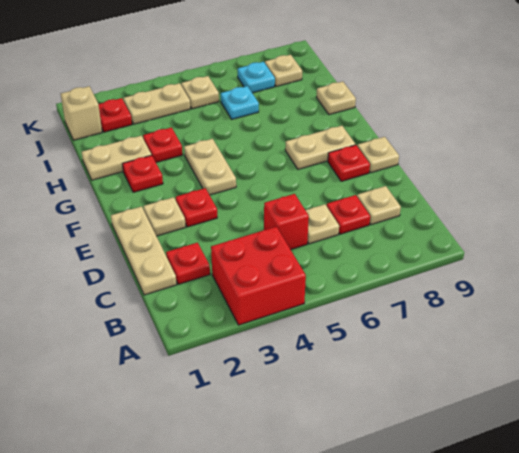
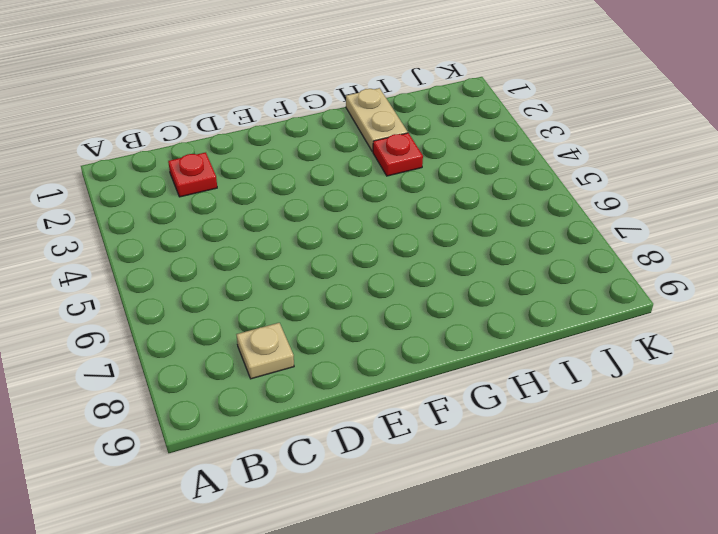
none -> red brick A3:B4 level 1
none -> tan plate C1:E1 level 1
none -> red brick C5 level 1

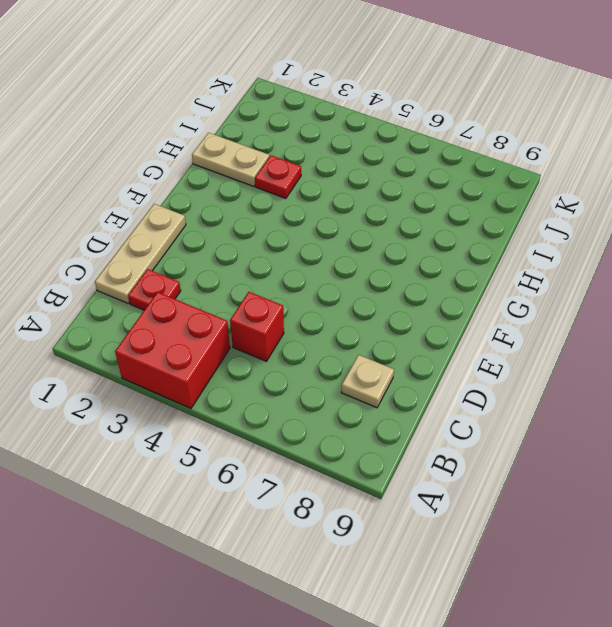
none -> tan plate C6 level 1
none -> red plate C7 level 1
none -> tan plate E2 level 1

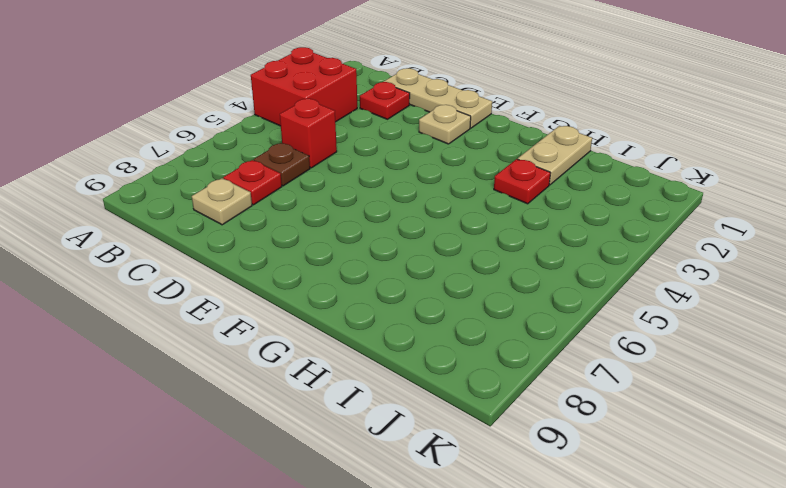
brown plate C6 level 1 -> tan plate C6 level 1
none -> red plate E3 level 1
none -> red plate E8 level 1
none -> tan plate E9 level 1

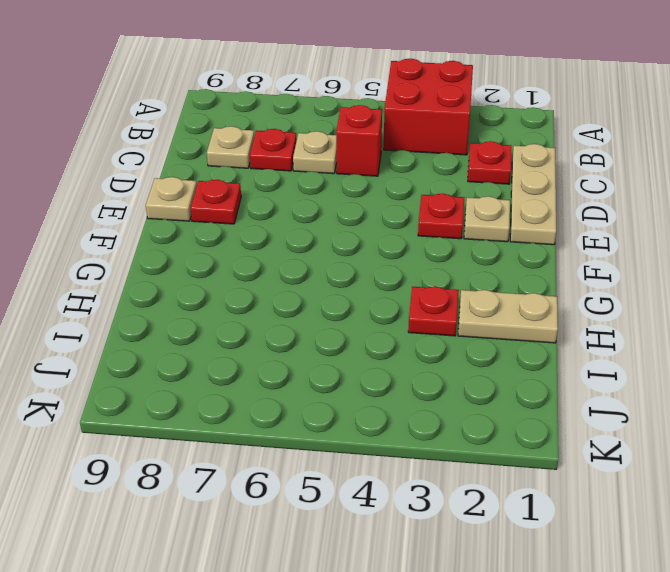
none -> tan plate F4:G4 level 1
none -> tan plate F7:F8 level 1
none -> red plate G2 level 1

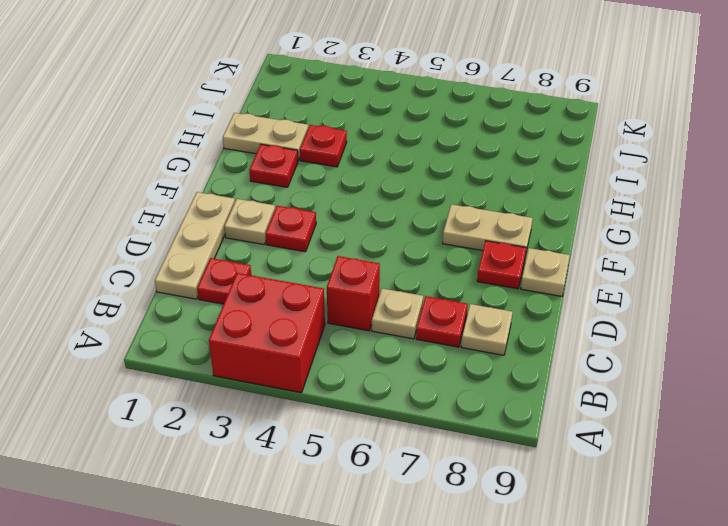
none -> tan plate F4:G4 level 1
none -> tan plate H9 level 1
none -> cyan plate I6 level 1

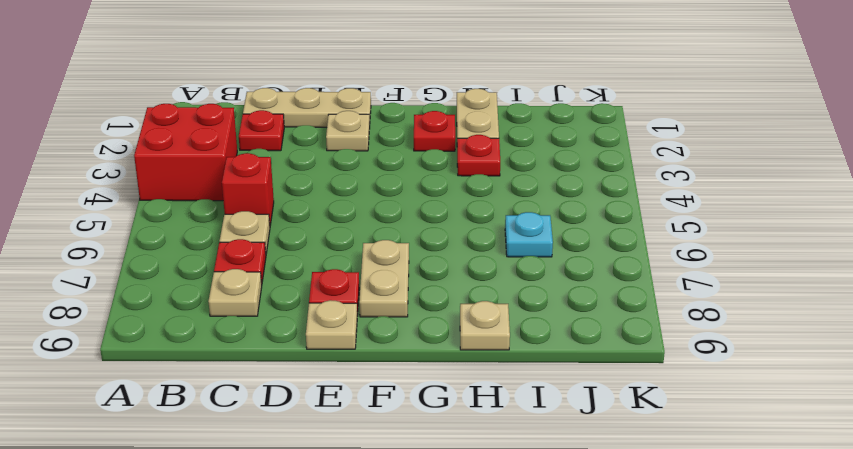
none -> red plate E3 level 1
none -> tan plate F4:G4 level 1
none -> tan brick J1 level 1

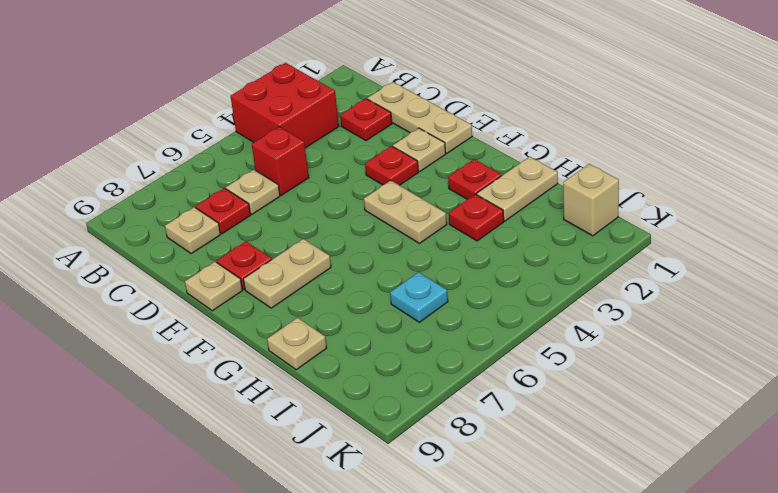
none -> red plate J2 level 1
none -> tan plate J3:J4 level 1
none -> tan plate J5 level 1

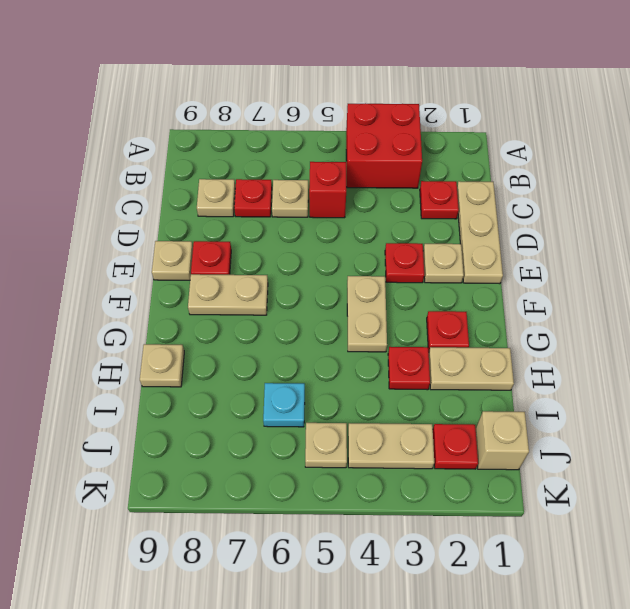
none -> cyan plate J7 level 1
none -> tan plate J8 level 1

